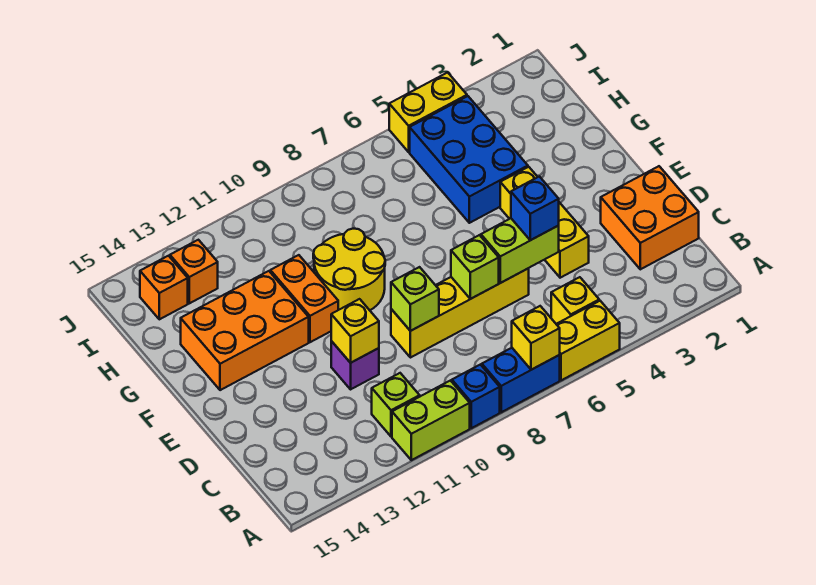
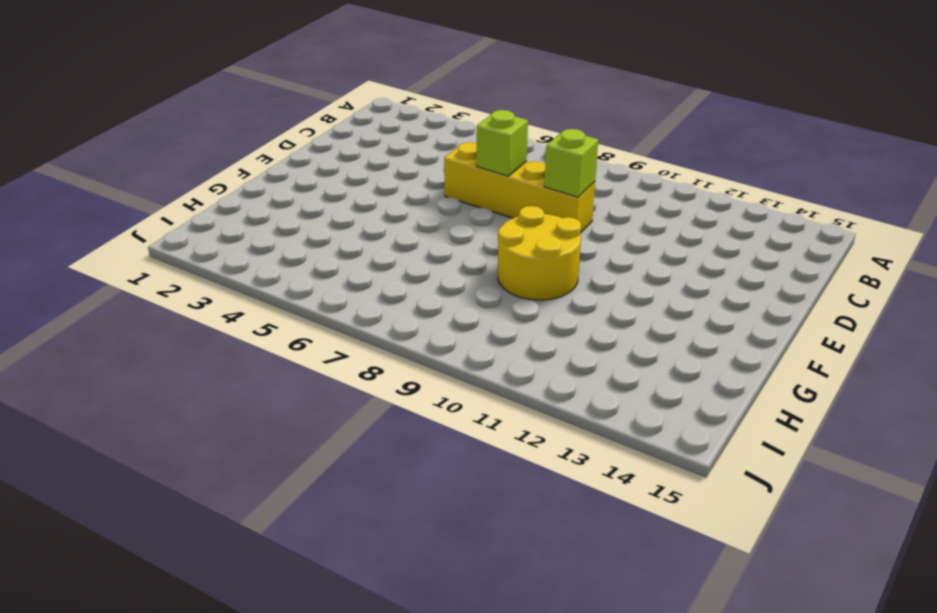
none -> yellow brick A5:A6 level 1
none -> blue brick A7:A8 level 1
none -> blue brick A9 level 1

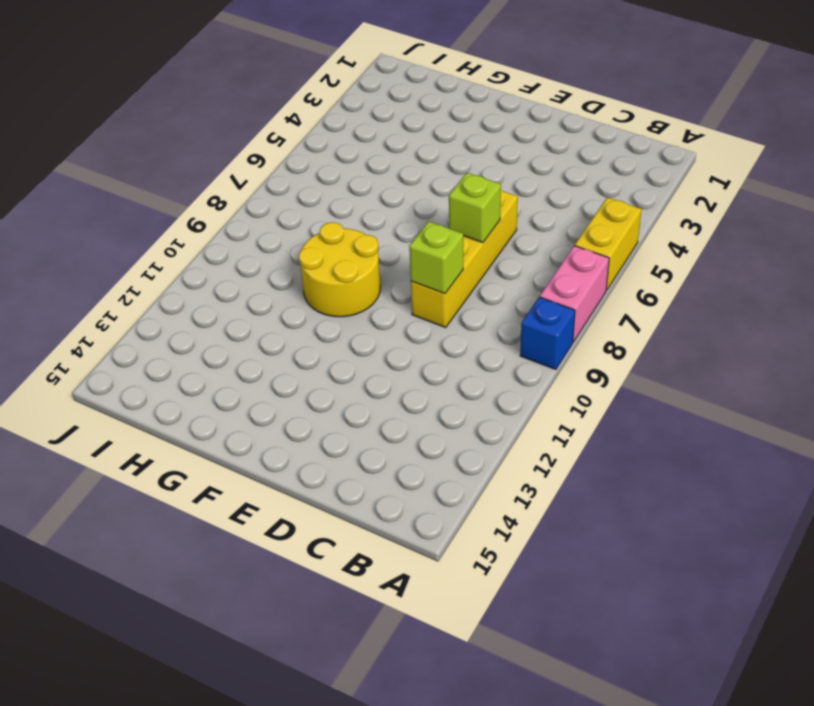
pink brick A7:A8 level 1 -> blue brick A7:A8 level 1
none -> lime brick A10:A11 level 1
none -> yellow brick B5 level 1
none -> lime brick B11 level 1

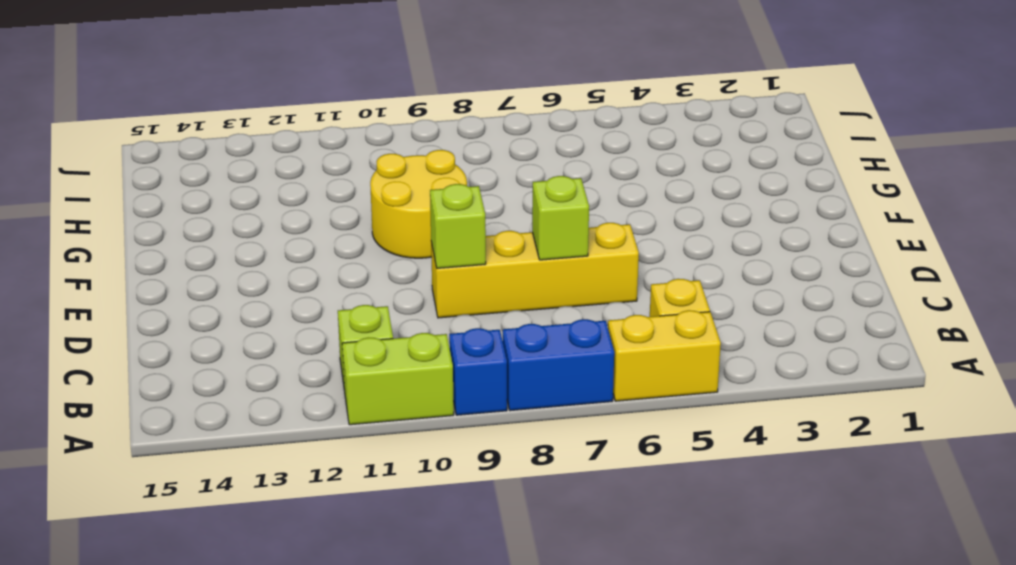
none -> orange brick C1:D2 level 1
none -> yellow brick D4:F4 level 1
none -> purple brick D11 level 1

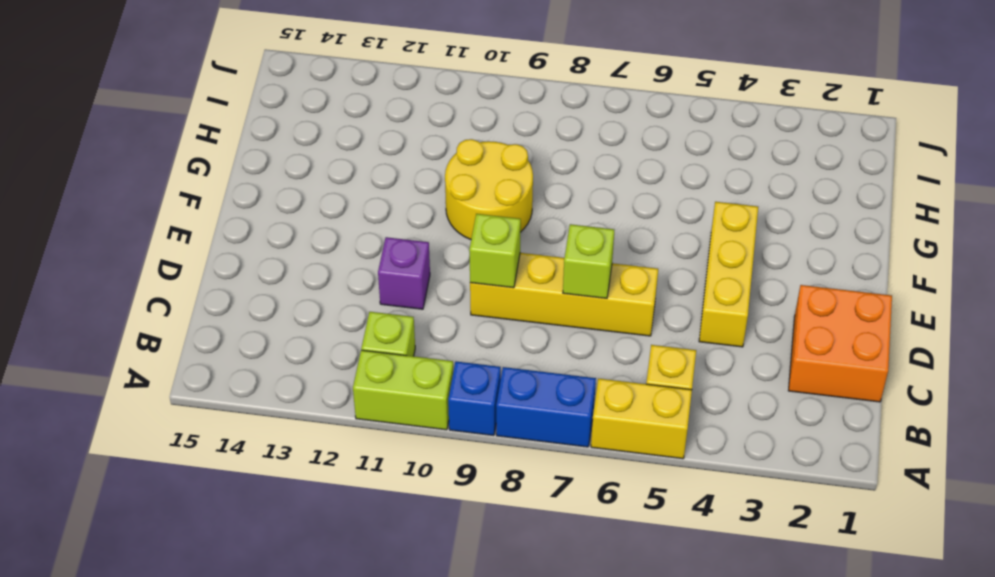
none -> orange brick F11:G11 level 1
none -> orange brick F12:G14 level 1
none -> blue brick G4:I5 level 1

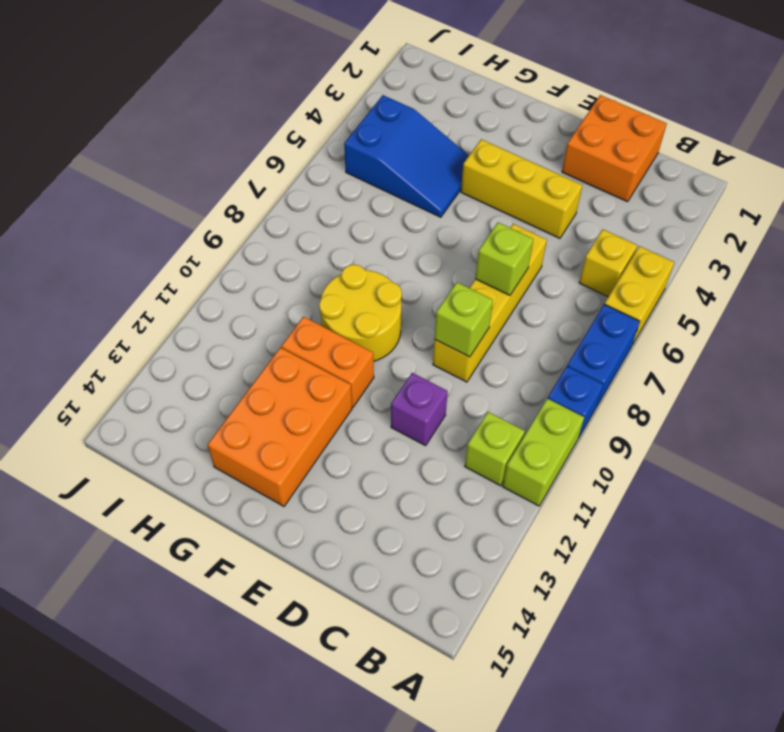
blue slope G4:I5 level 1 top I -> blue brick G4:I5 level 1
none -> orange brick I13 level 1
none -> orange brick I14 level 1
none -> yellow brick J4:J5 level 1

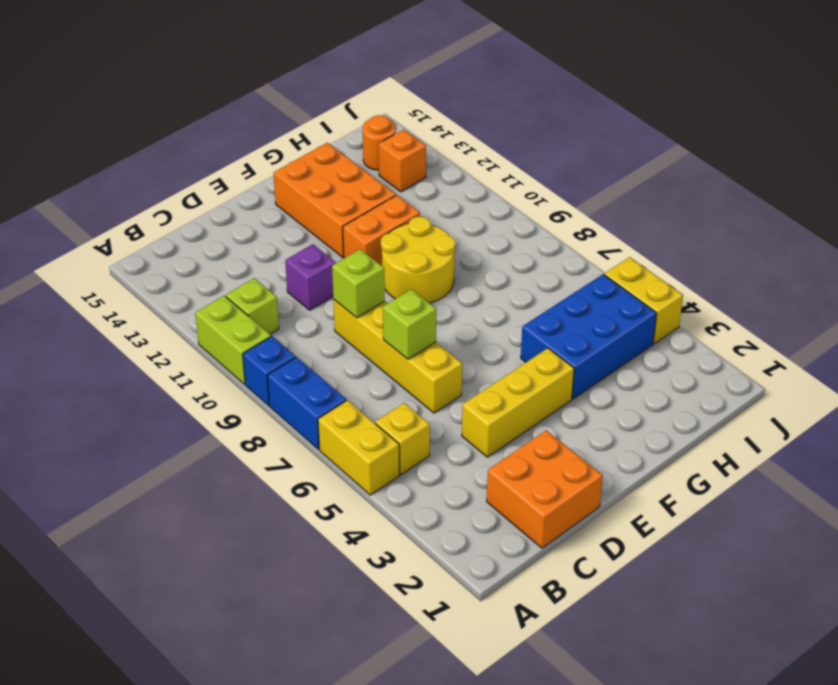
orange round brick I14 level 1 -> orange brick I14 level 1
none -> yellow brick A7 level 2
none -> lime brick D5:D6 level 2
none -> yellow brick D11 level 2

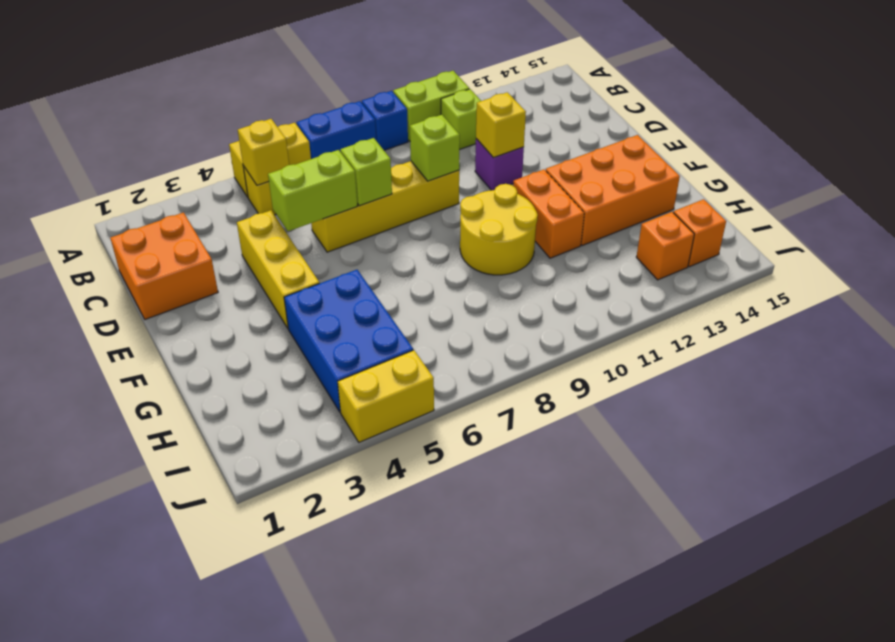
yellow brick B5 level 2 -> yellow brick A7 level 2
none -> blue brick D5 level 3

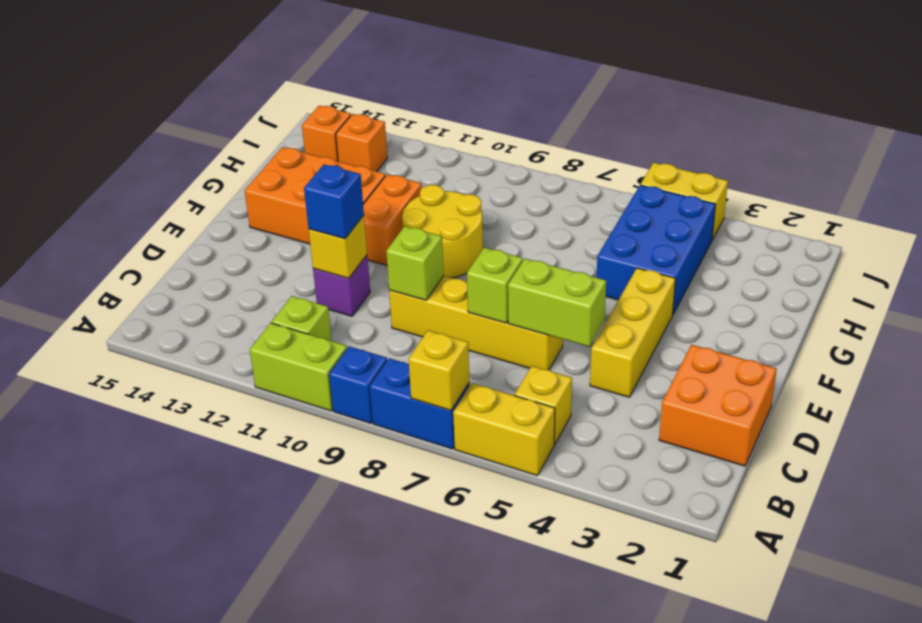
blue brick D11 level 3 -> blue brick D5 level 3

